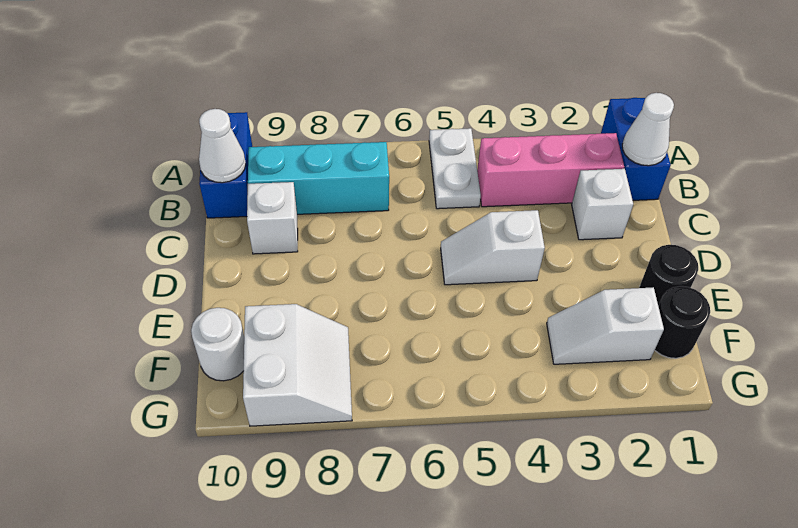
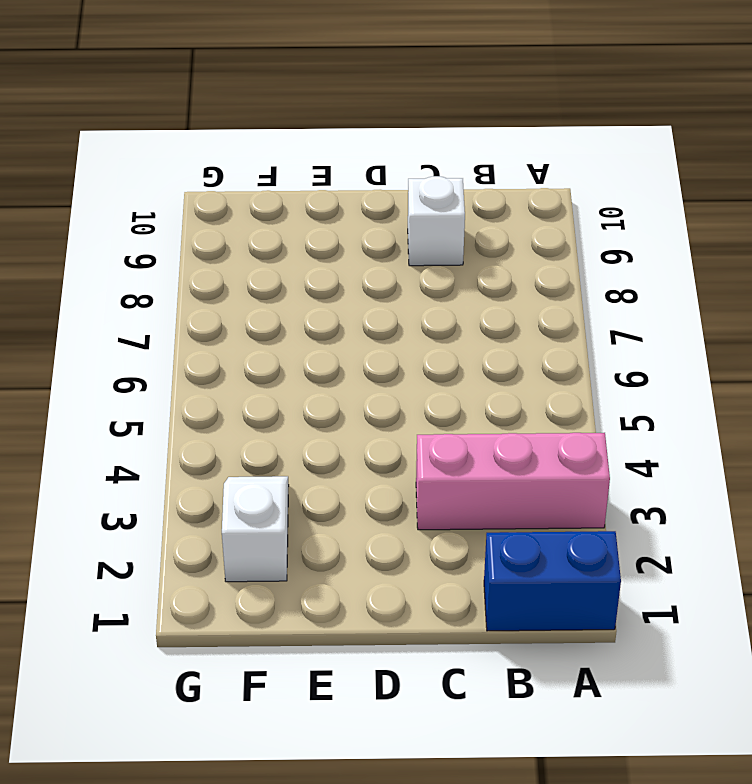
pink brick A3:C3 level 1 -> pink brick B2:B4 level 1
none -> white plate A5:B5 level 1
none -> blue brick A10:B10 level 1
none -> cyan brick B7:B9 level 1

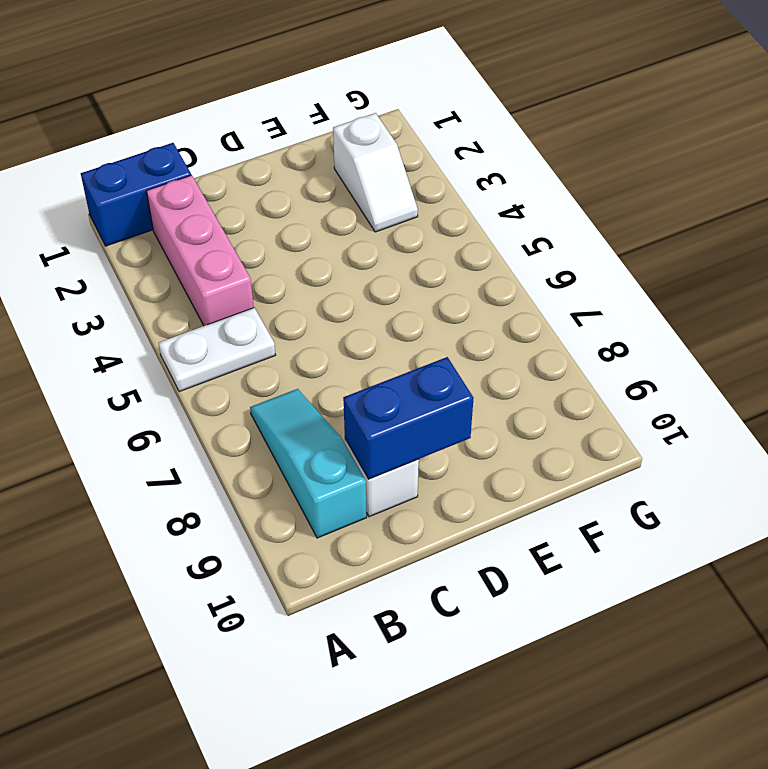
cyan slope B7:B9 level 1 top 9 -> cyan brick B7:B9 level 1
blue brick C9:D9 level 2 -> blue brick A10:B10 level 1
none -> white brick C2 level 1
none -> white slope D4:D5 level 1 top 4
none -> black round brick E1 level 1

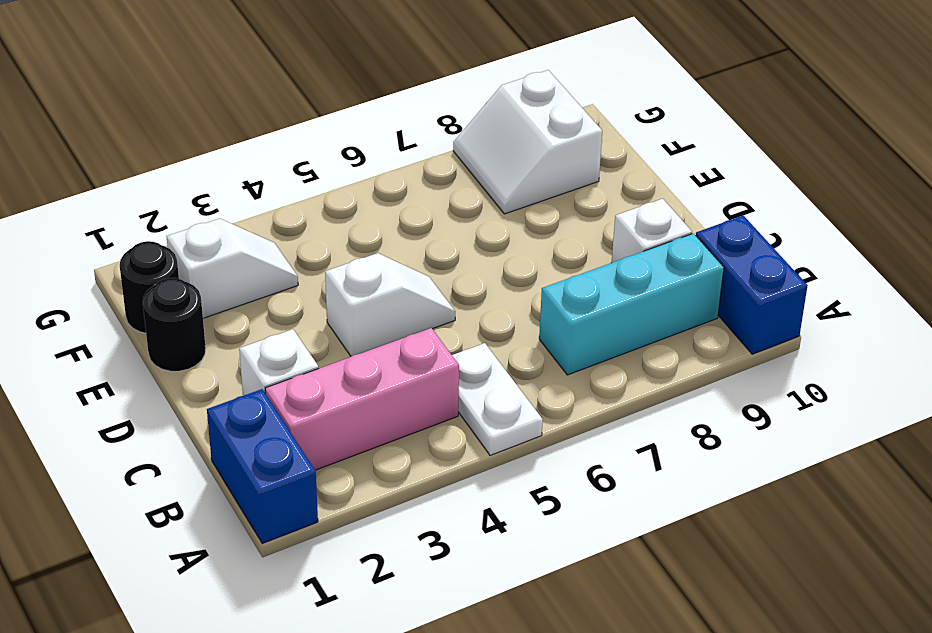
none -> white round brick F10 level 1
none -> white cone B1 level 2
none -> white cone B10 level 2

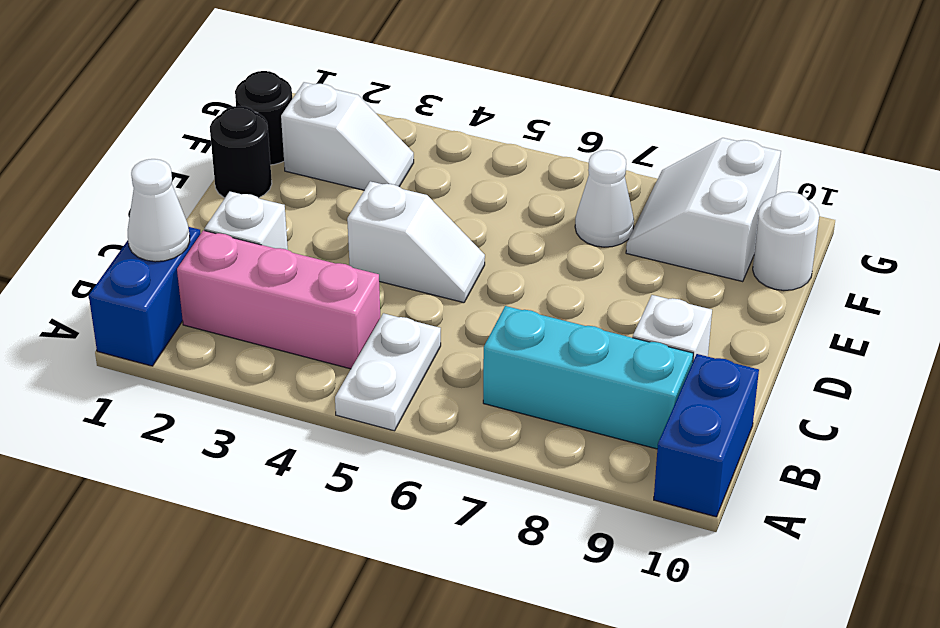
white cone F7 level 1 -> white cone B10 level 2

